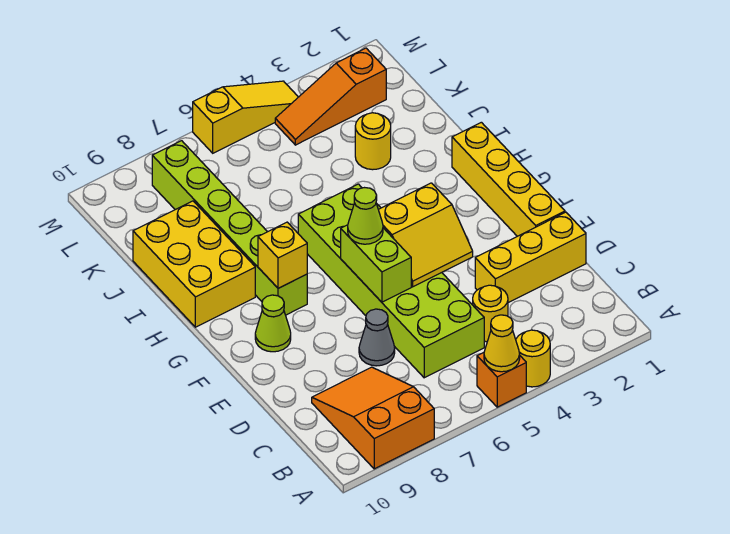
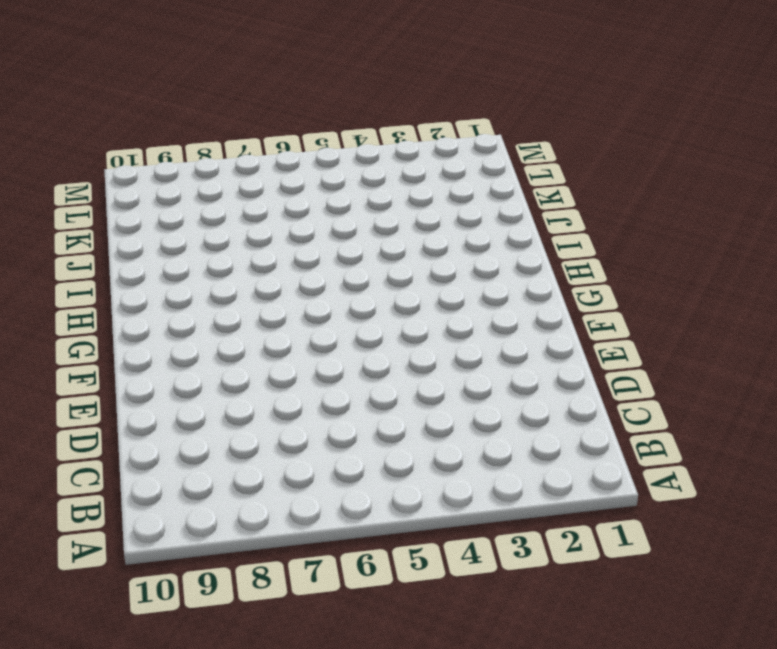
none -> yellow round brick A4 level 1
none -> orange brick A5 level 1
none -> orange slope A8:C9 level 1 top A

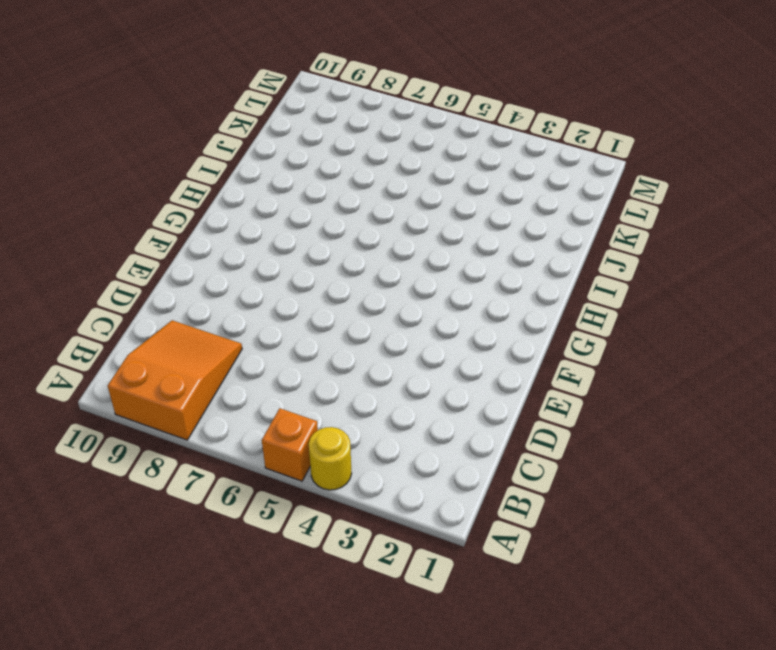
none -> yellow round brick C4 level 1
none -> lime brick C5:H6 level 1
none -> yellow brick D1:D3 level 1

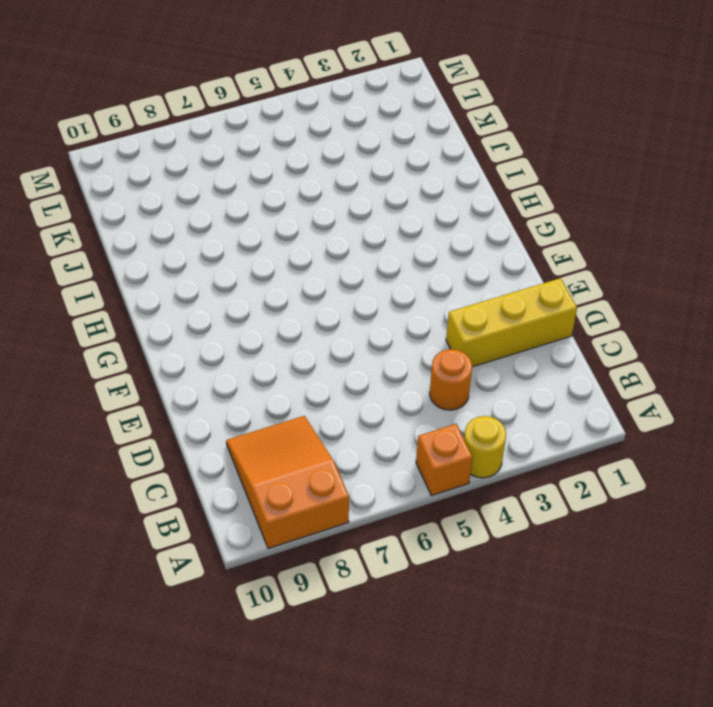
orange round brick C4 level 1 -> yellow round brick C4 level 1
none -> lime brick C5:H6 level 1
none -> grey cone D7 level 1
none -> yellow brick E1:H1 level 1

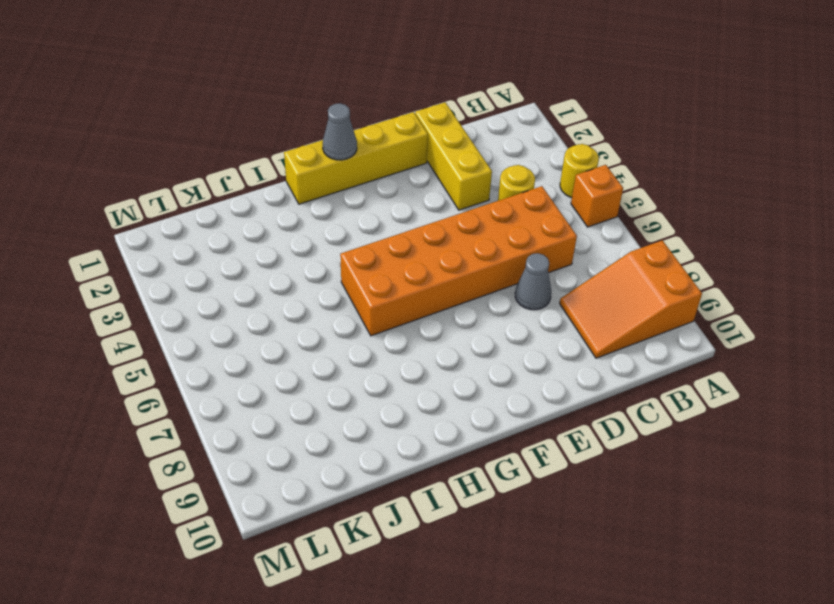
orange brick C5:H6 level 1 -> lime brick C5:H6 level 1
grey cone G1 level 2 -> none
none -> lime cone F9 level 1
none -> lime brick G8:L8 level 1
none -> yellow brick H9:J10 level 1

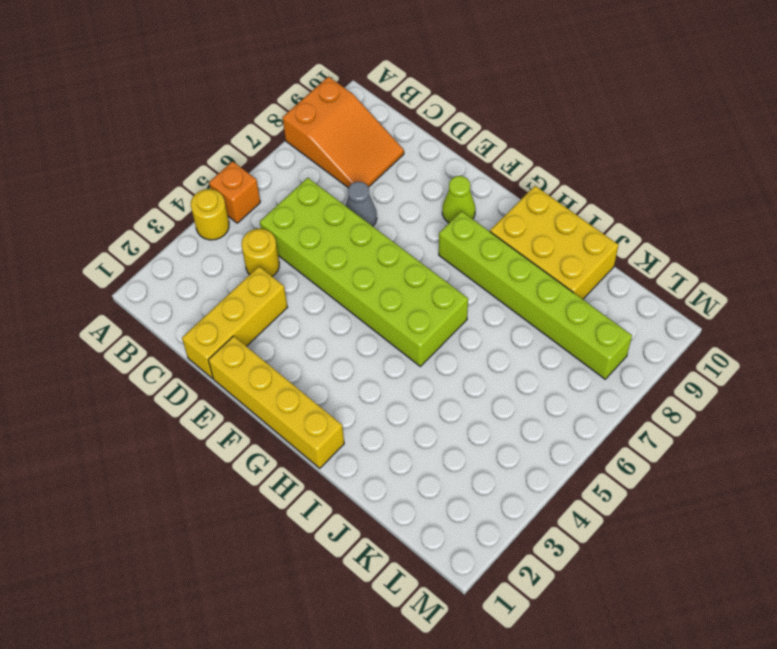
none -> yellow round brick J3 level 1
none -> orange slope L2:L4 level 1 top 2
none -> yellow slope M4:M6 level 1 top 6

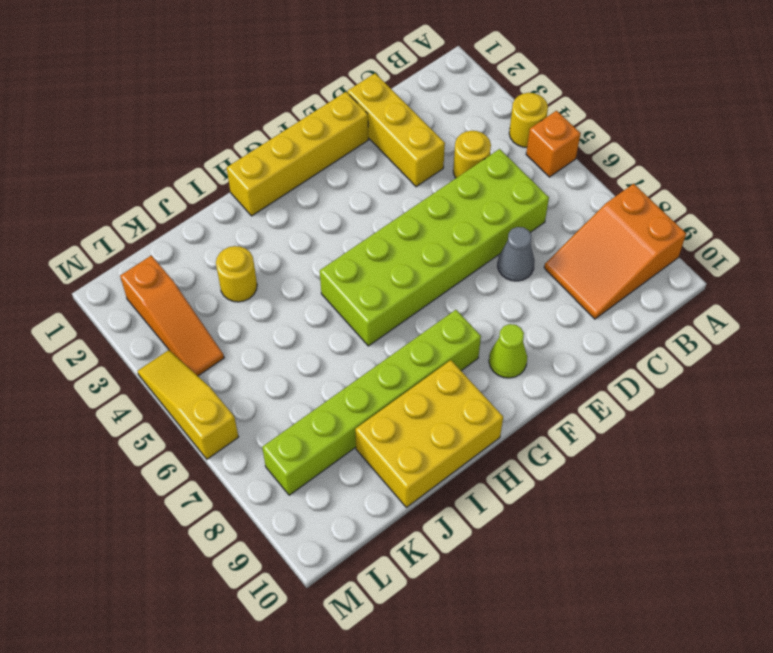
none -> yellow cone A5 level 2
none -> yellow slope E4:F5 level 2 top F
none -> lime brick E6:F6 level 2

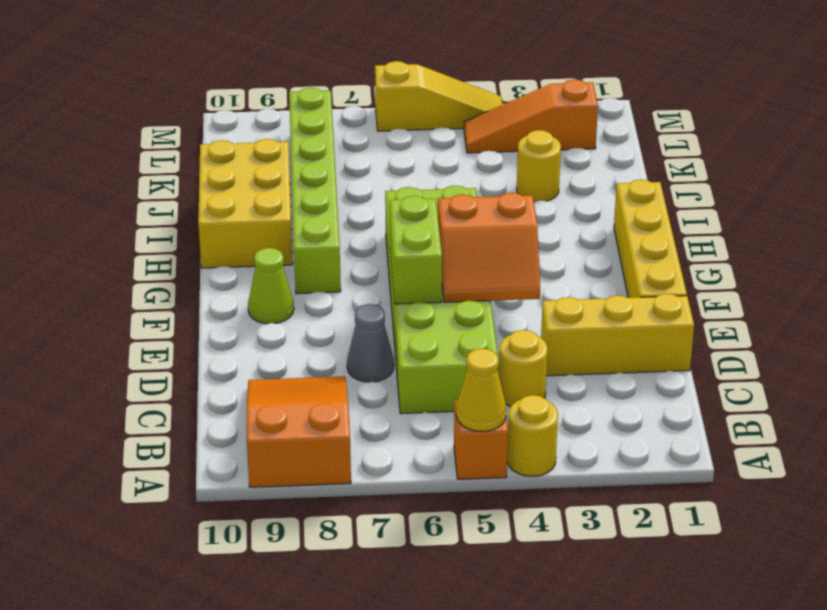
orange slope E4:F5 level 2 top F -> yellow slope E4:F5 level 2 top F
none -> yellow brick G8 level 2
none -> lime cone F6 level 3

